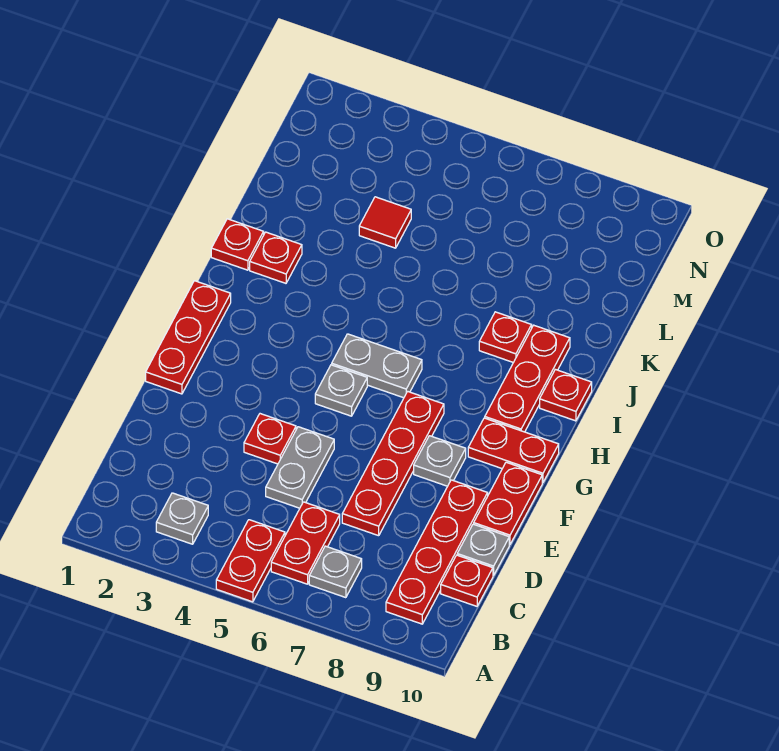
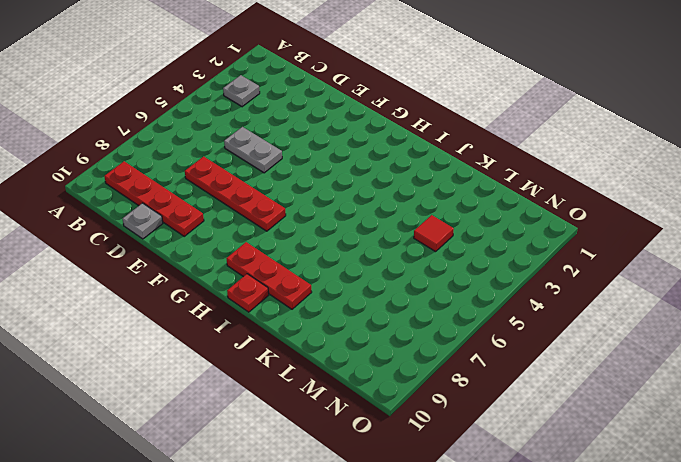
none -> red plate A5:B5 level 1
none -> red plate B6:C6 level 1
none -> grey plate B7 level 1

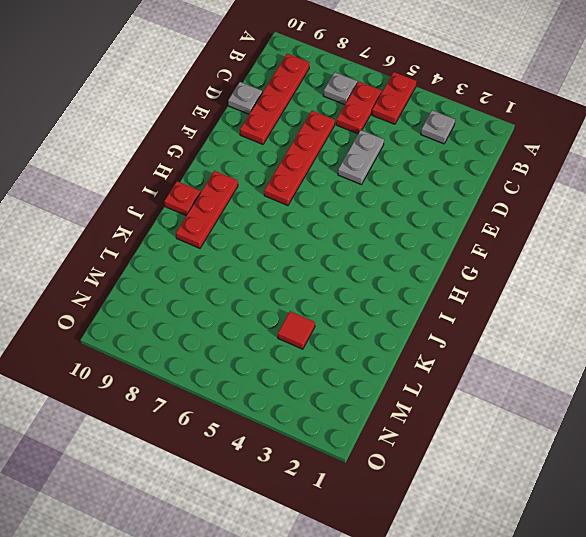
none -> red plate C10 level 1
none -> red plate E4 level 1
none -> red plate E10:F10 level 1

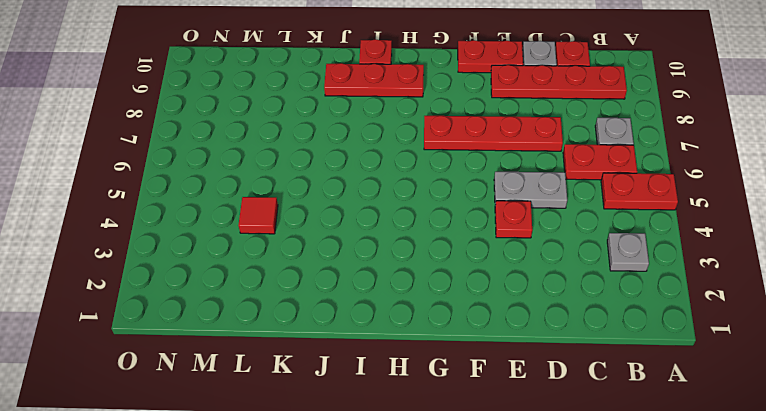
none -> red plate F1:H1 level 1
none -> grey plate F8 level 1
none -> grey plate G5 level 1

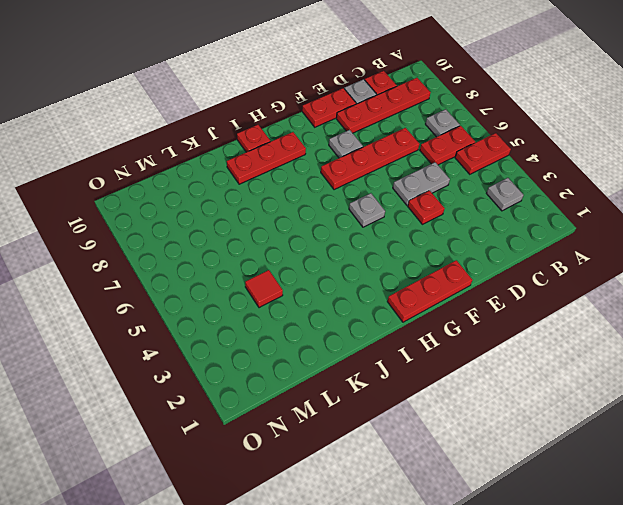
none -> red plate G9:G10 level 1
none -> grey plate H5:H6 level 1
none -> red plate J1 level 1

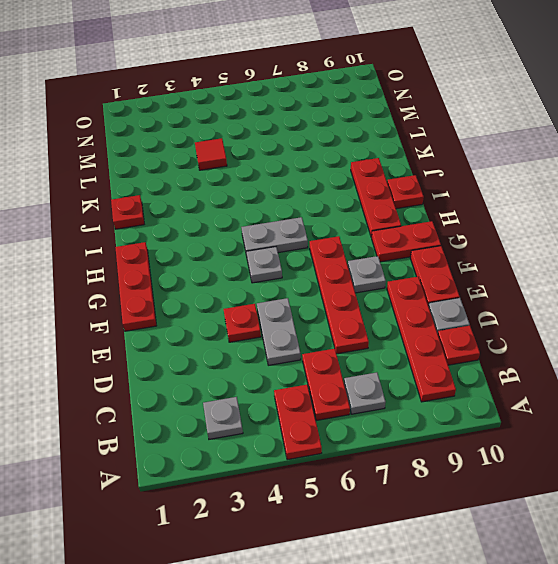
none -> red plate J2 level 1
none -> red plate J8 level 1

